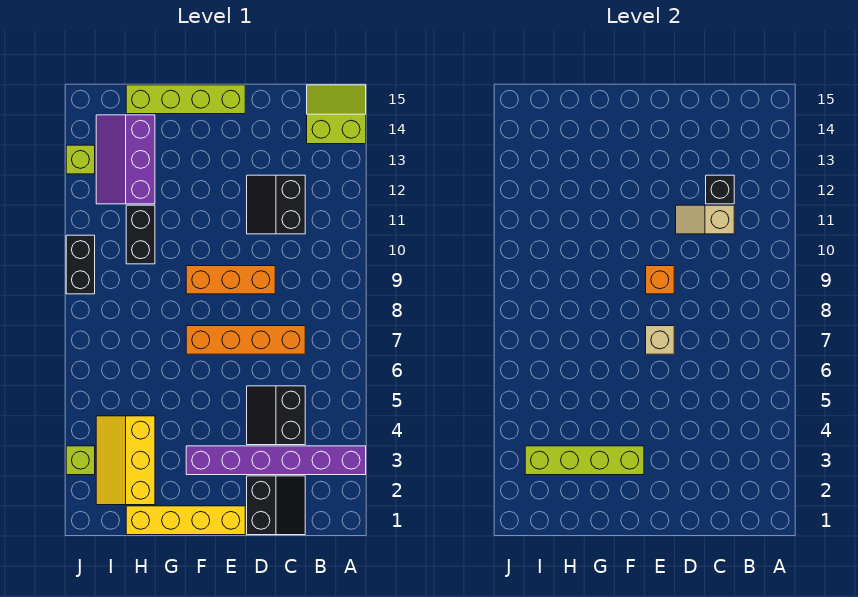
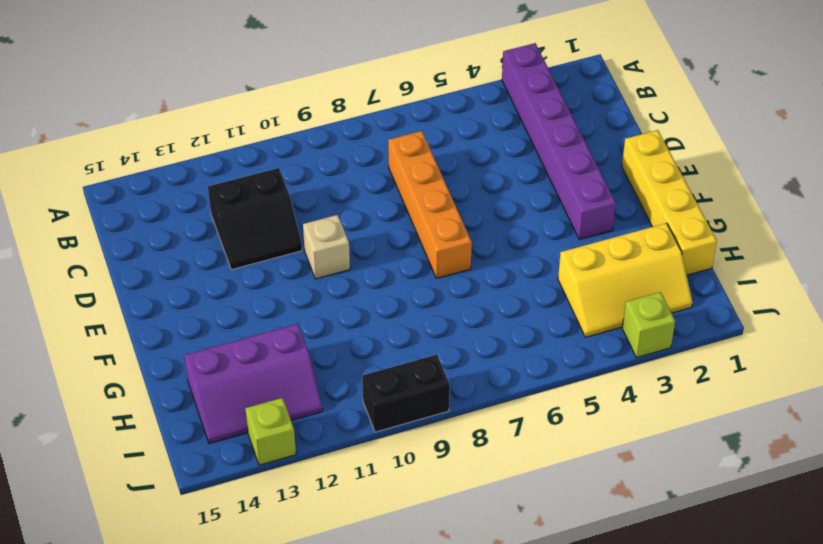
tan brick E10 level 1 -> tan brick E7 level 2
none -> lime slope A14:B15 level 1 top 14
none -> black slope C1:D2 level 1 top D
none -> black slope C4:D5 level 1 top C

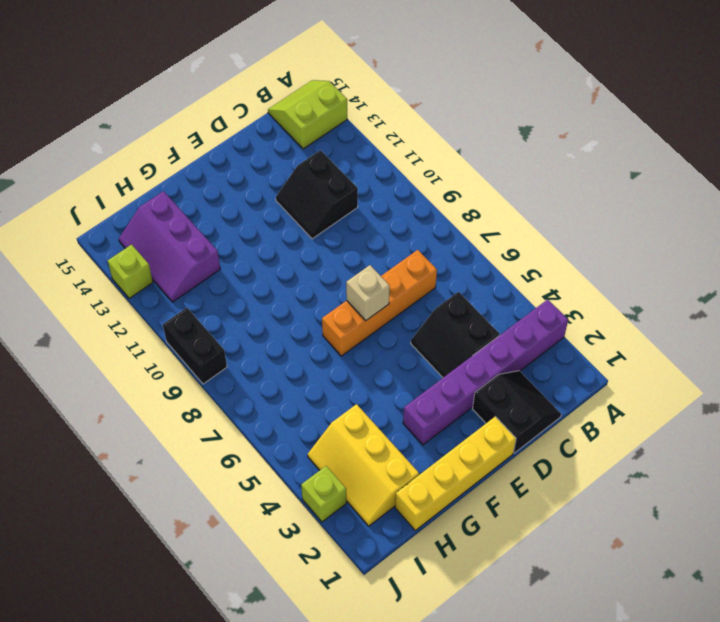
none -> orange brick D9:F9 level 1
none -> lime brick E15:H15 level 1
none -> black brick H10:H11 level 1

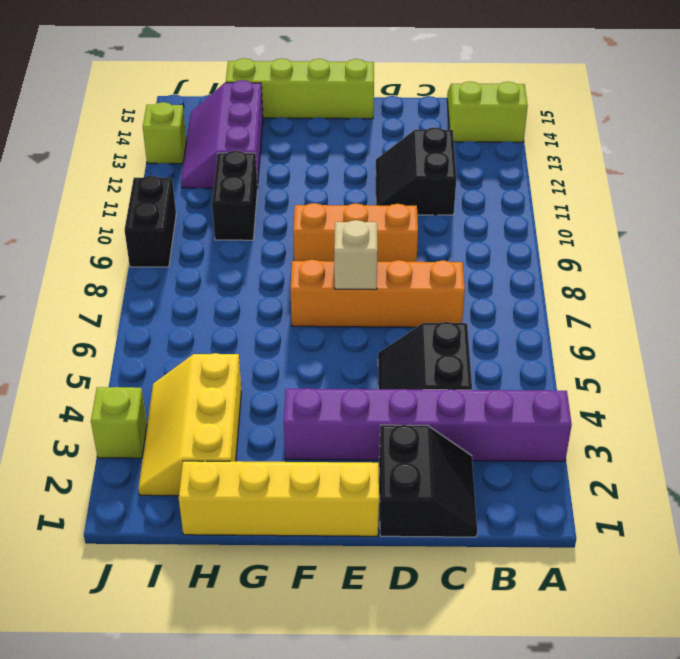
none -> tan slope C11:D11 level 2 top C
none -> black brick C12 level 2
none -> orange brick E9 level 2

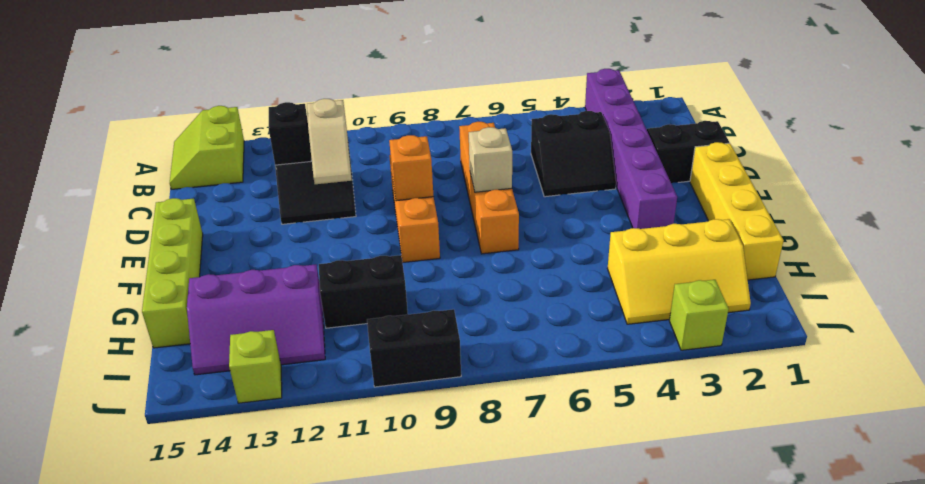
none -> lime brick F3:I3 level 2

